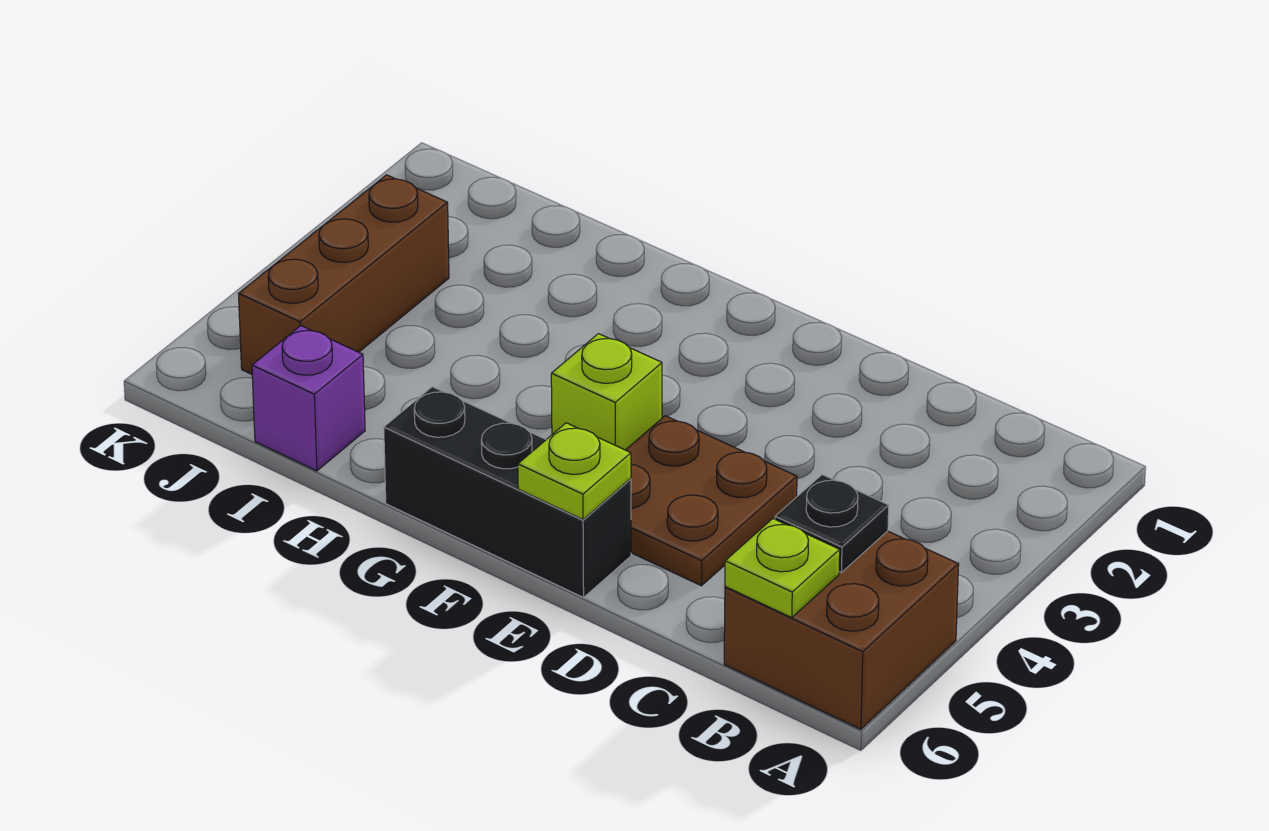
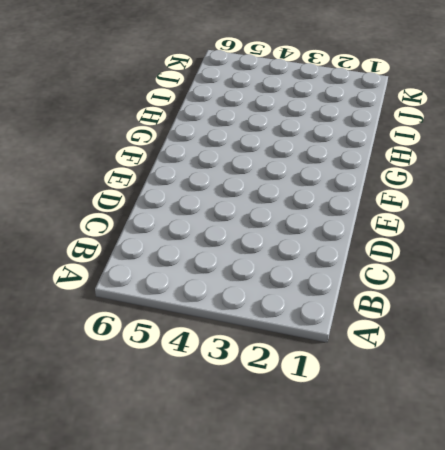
none -> brown brick A5:B6 level 1
none -> brown plate D4:E5 level 1

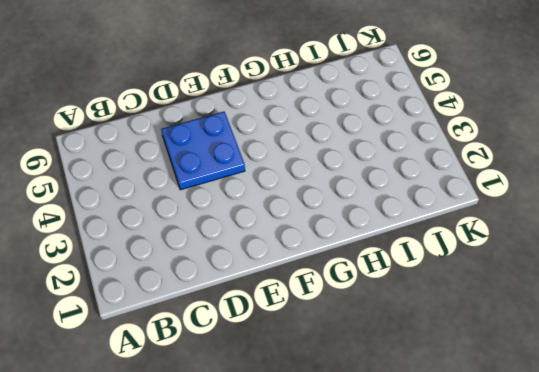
blue plate D4:E5 level 1 -> brown plate D4:E5 level 1
none -> brown brick A5:B6 level 1
none -> black brick E6:G6 level 1

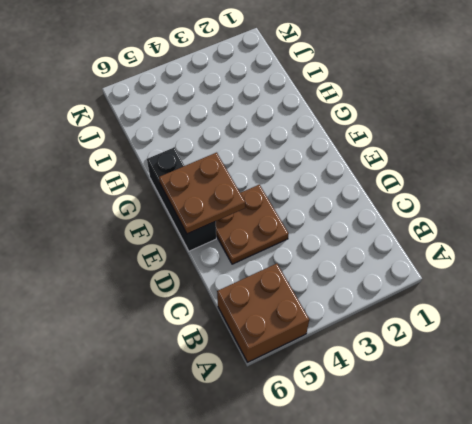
brown plate E5:F6 level 2 -> lime plate E6 level 2
none -> lime brick F4 level 1
none -> purple brick I6 level 1

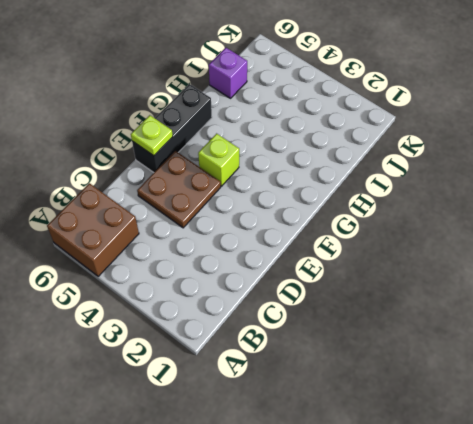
none -> brown brick J3:J5 level 1
none -> black plate B5 level 2

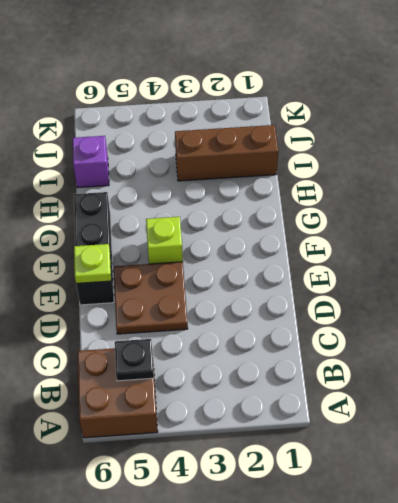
brown brick I1:I3 level 1 -> brown brick J3:J5 level 1
none -> lime plate B6 level 2

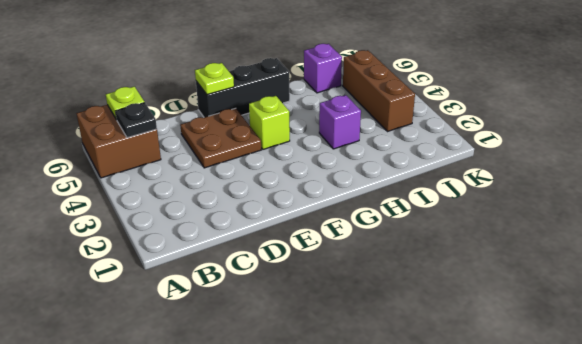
purple brick H3 level 1 -> none

